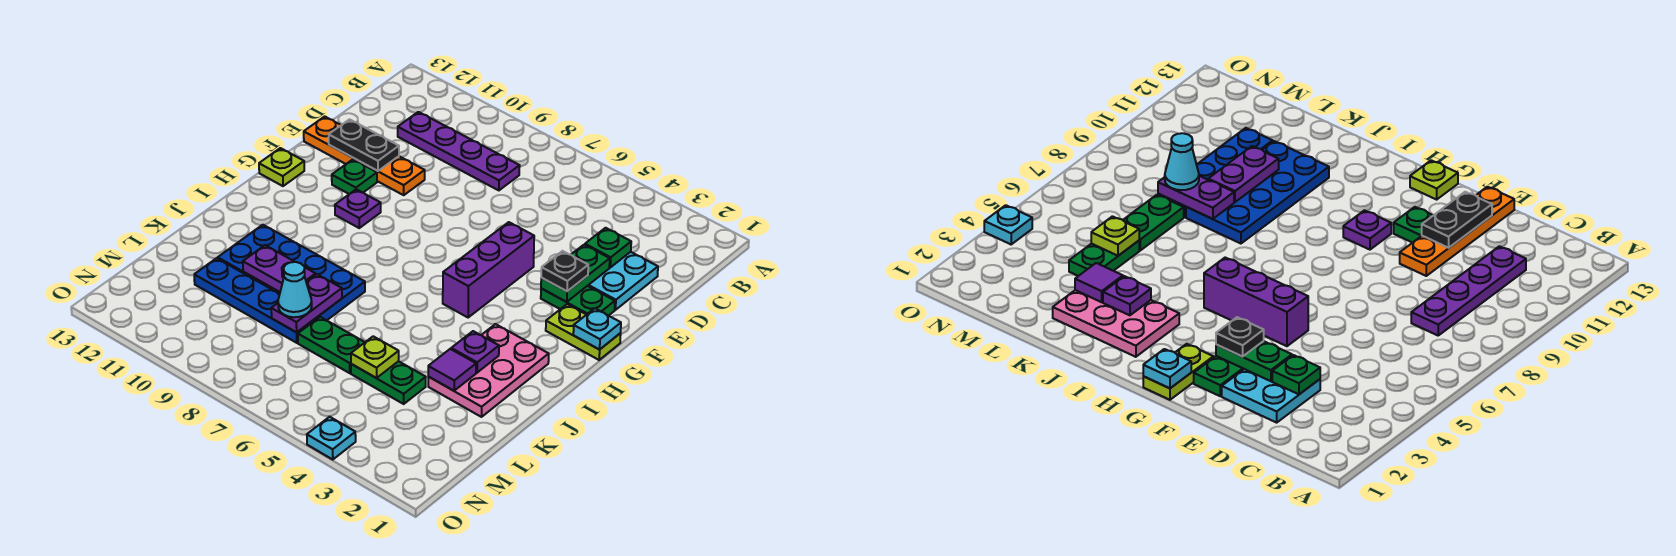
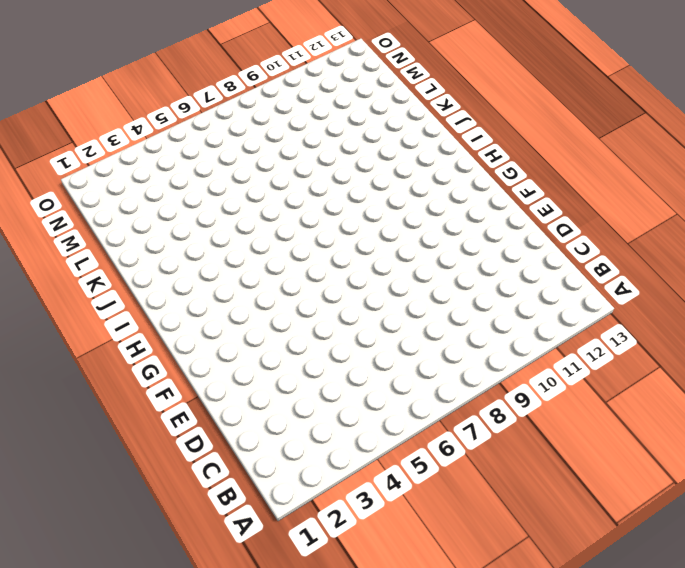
none -> purple plate C8:C11 level 1
none -> cyan plate D2:E3 level 1
none -> orange plate E10:E13 level 1

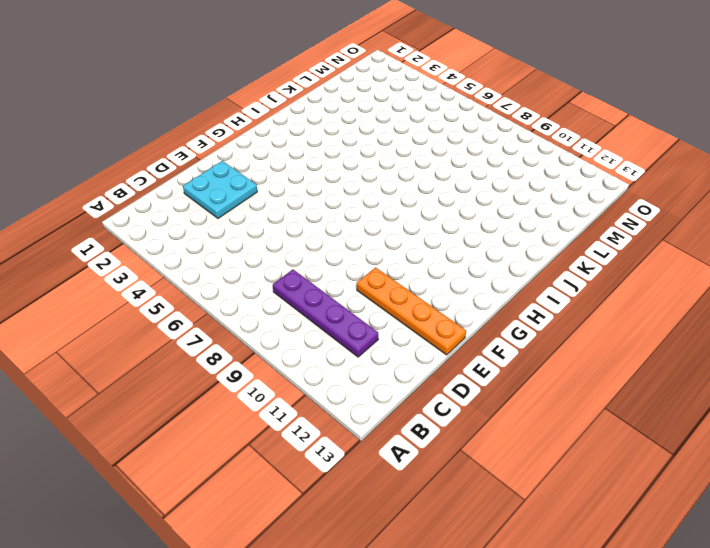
none -> green plate F2:F3 level 1
none -> purple brick F5:H5 level 1
none -> green plate F11 level 1

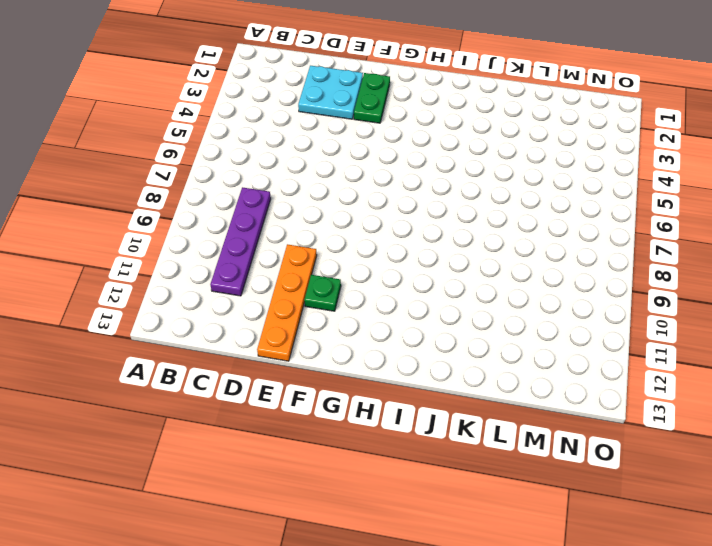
none -> purple brick F5:H5 level 1
none -> lime plate G1:G2 level 1
none -> purple plate G10 level 1

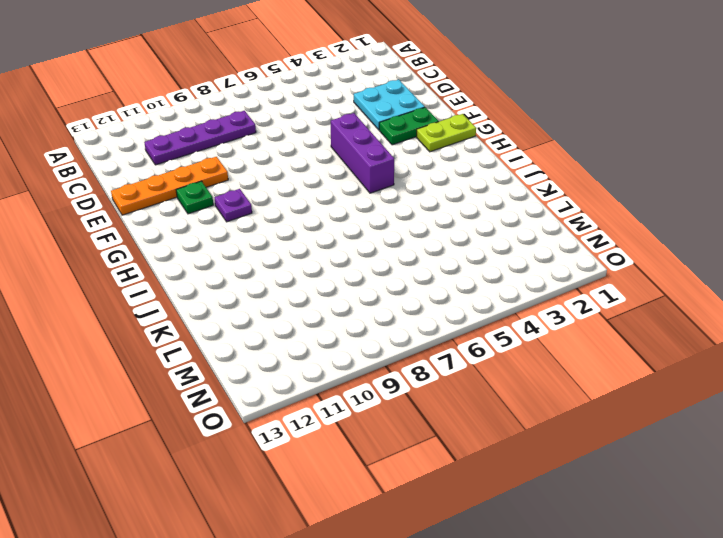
none -> lime plate G13 level 1
none -> pink plate I2:K3 level 1
none -> blue plate J8:K11 level 1

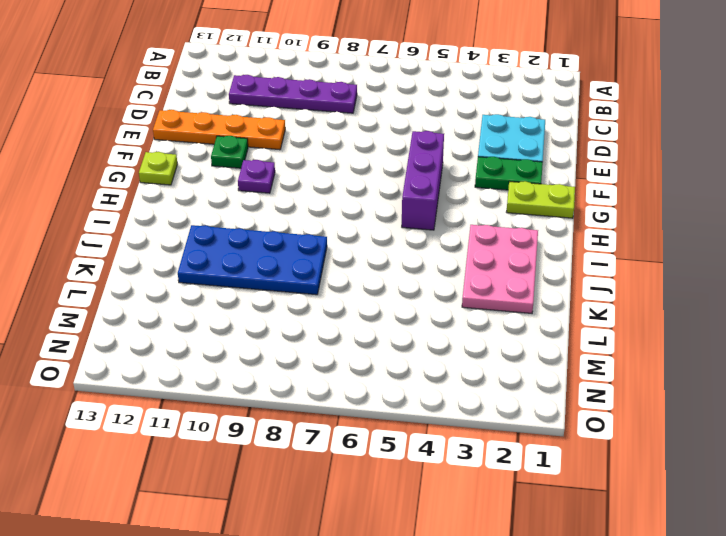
none -> green plate L4:L5 level 1
none -> green plate L6:L7 level 1
none -> blue plate L8:L11 level 1

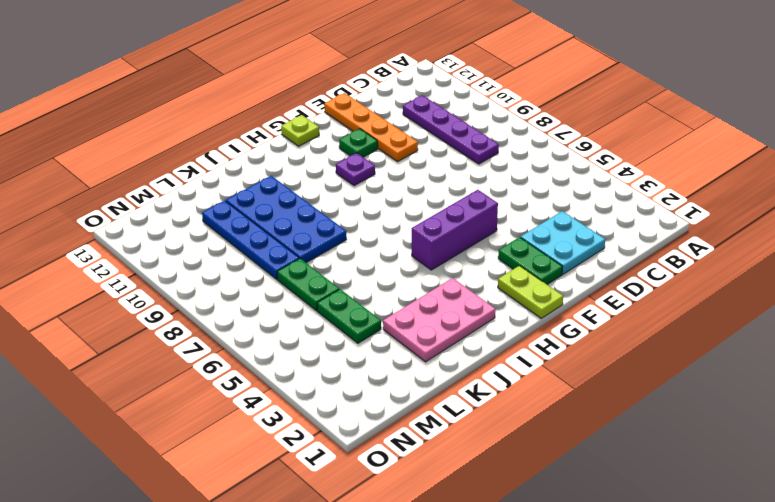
none -> cyan plate O4 level 1
none -> green plate D3 level 2
none -> green plate E3:F3 level 2

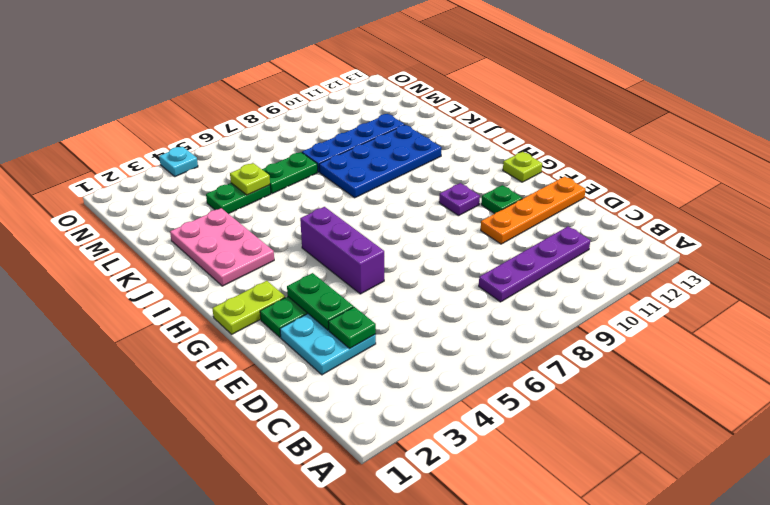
none -> black plate E11:E12 level 2
none -> cyan plate G1 level 2
none -> purple plate J3 level 2

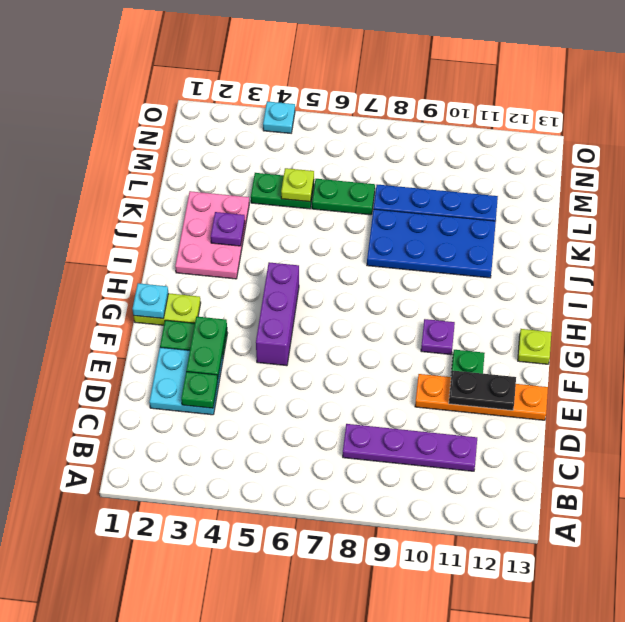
none -> purple tile K3 level 2
none -> purple plate K8:L8 level 2
none -> purple plate K9:K10 level 2

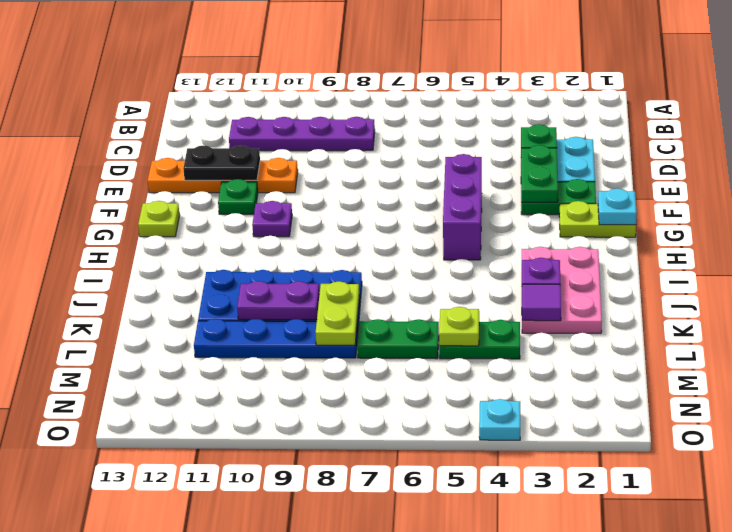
lime plate K8:L8 level 2 -> purple plate K8:L8 level 2
none -> black plate F3 level 3
none -> cyan cone L8 level 3

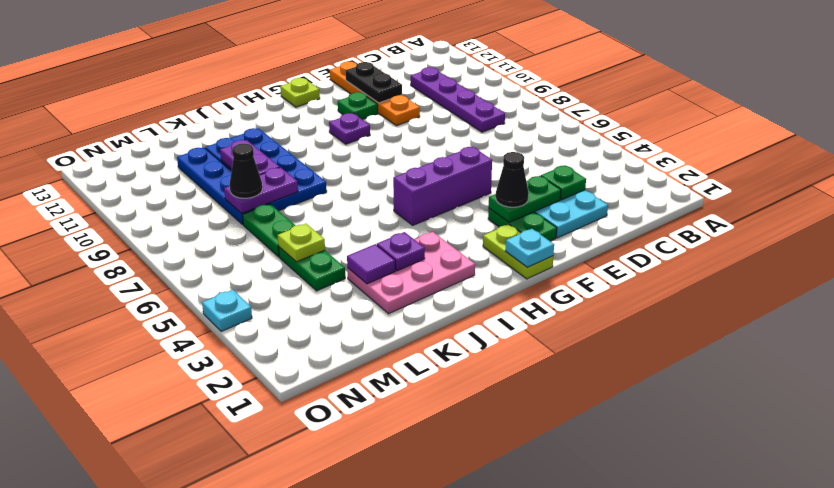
black cone F3 level 3 -> black plate F3 level 3
black cone L8 level 3 -> cyan cone L8 level 3

